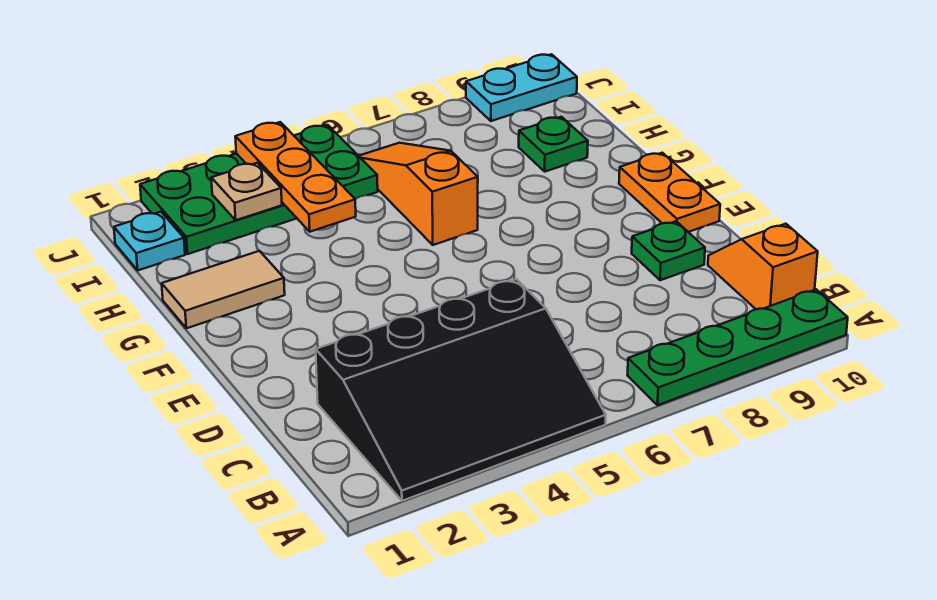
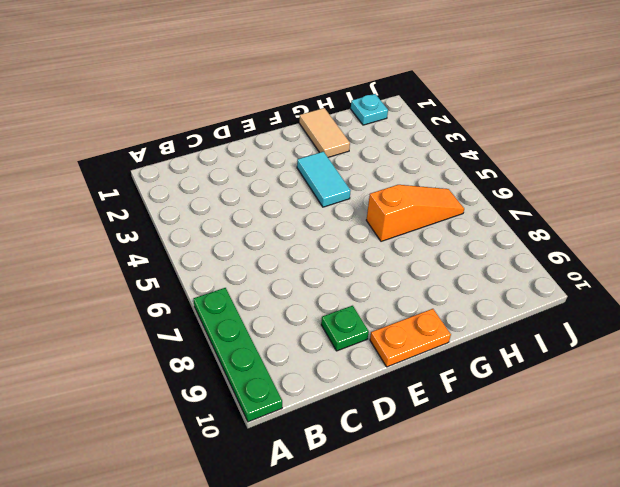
cyan tile F3:F4 level 1 -> none
none -> black slope A2:C5 level 1 top C
none -> orange slope B10:C10 level 1 top B
none -> green plate H9 level 1

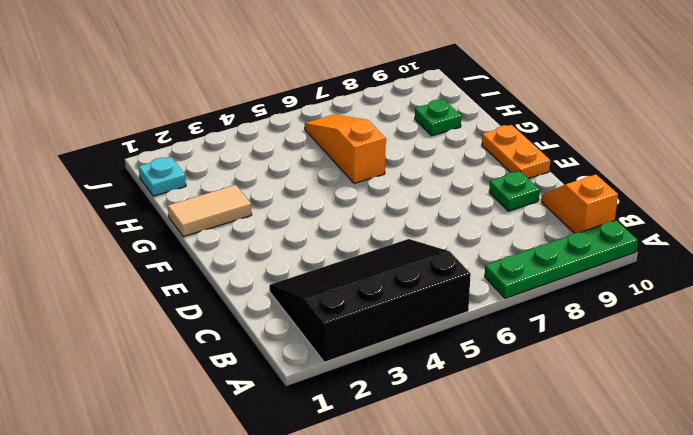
black slope A2:C5 level 1 top A -> black slope A2:C5 level 1 top C
none -> green plate I2:J5 level 1
none -> cyan plate J9:J10 level 1
none -> orange plate H4:J4 level 2

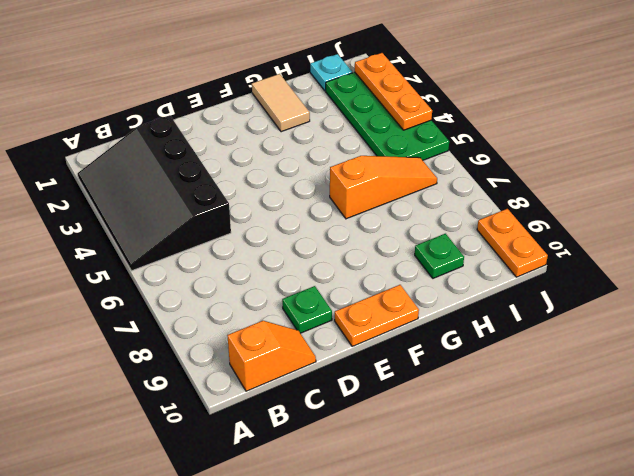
orange plate J2:J4 level 2 -> orange plate H4:J4 level 2
orange plate J9:J10 level 1 -> cyan plate J9:J10 level 1
none -> green plate A7:A10 level 1
none -> tan plate I3 level 2

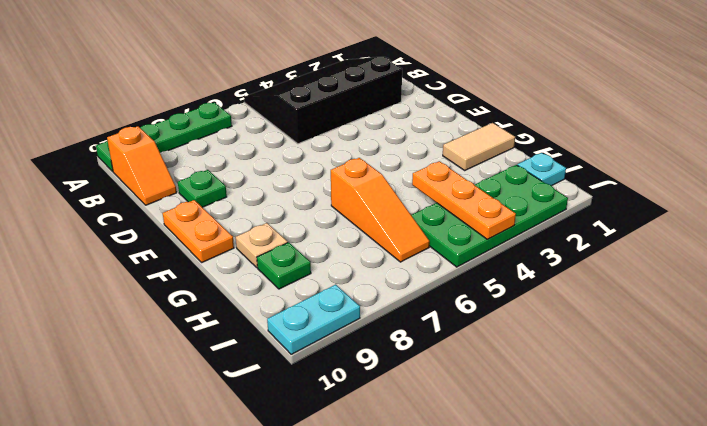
tan plate G9 level 1 -> tan plate I3 level 2

